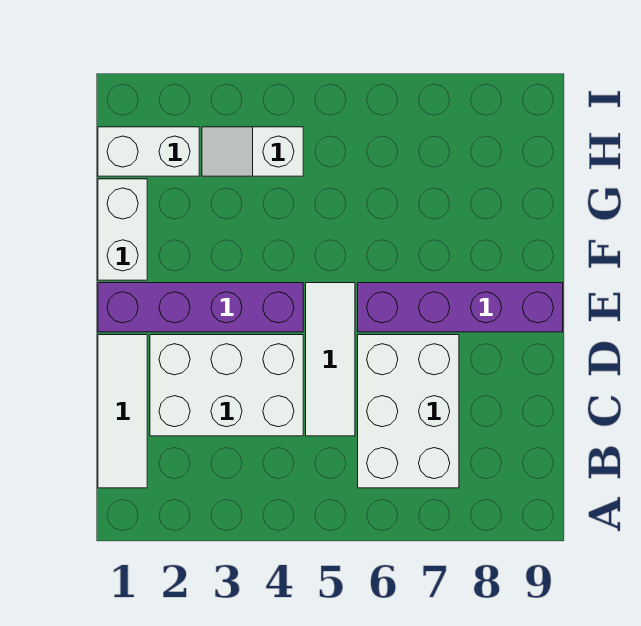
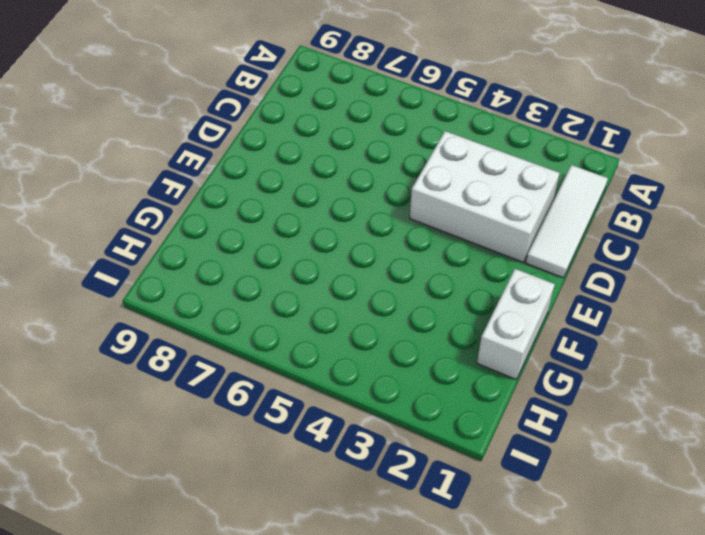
none -> white brick B6:D7 level 1
none -> white tile C5:E5 level 1

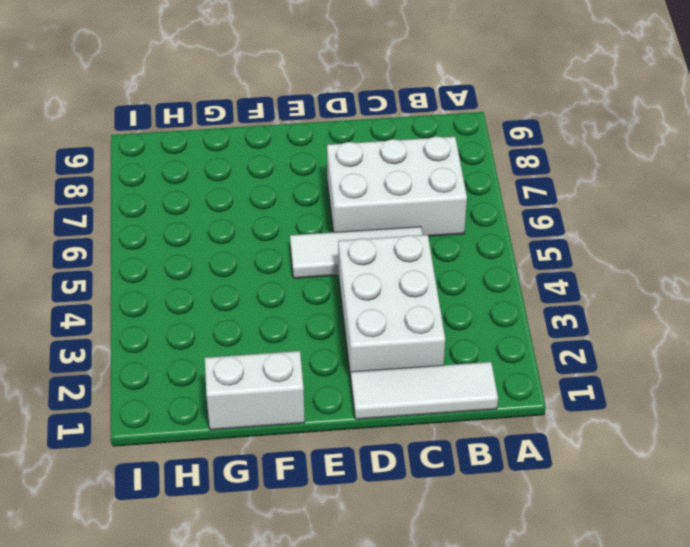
none -> purple brick E1:E4 level 1
none -> purple brick E6:E9 level 1

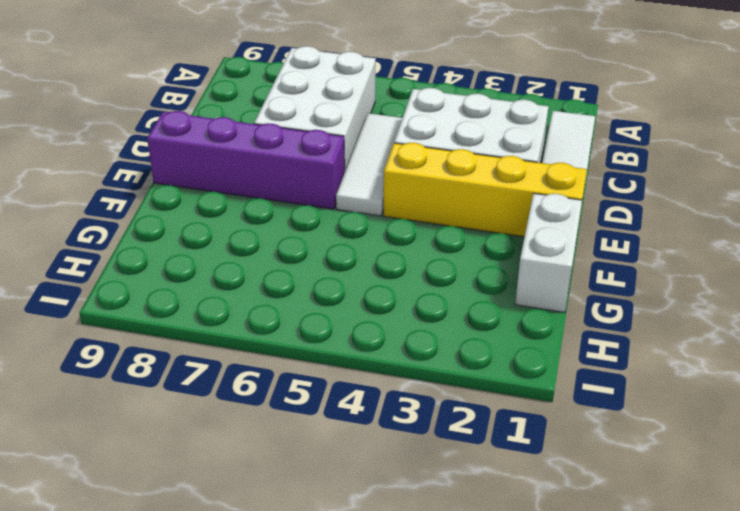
yellow brick E1:E4 level 1 -> purple brick E1:E4 level 1
none -> white brick H1:H2 level 1
none -> white slope H3:H4 level 1 top 4

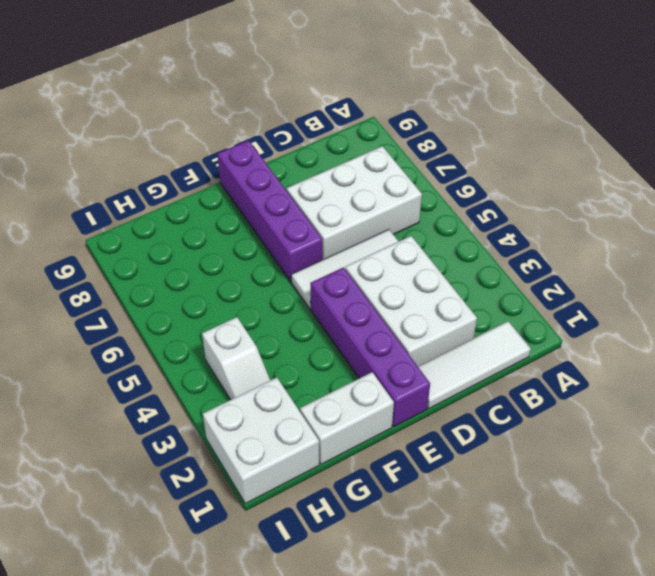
white brick H1:I2 level 1 -> white brick H1:H2 level 1

